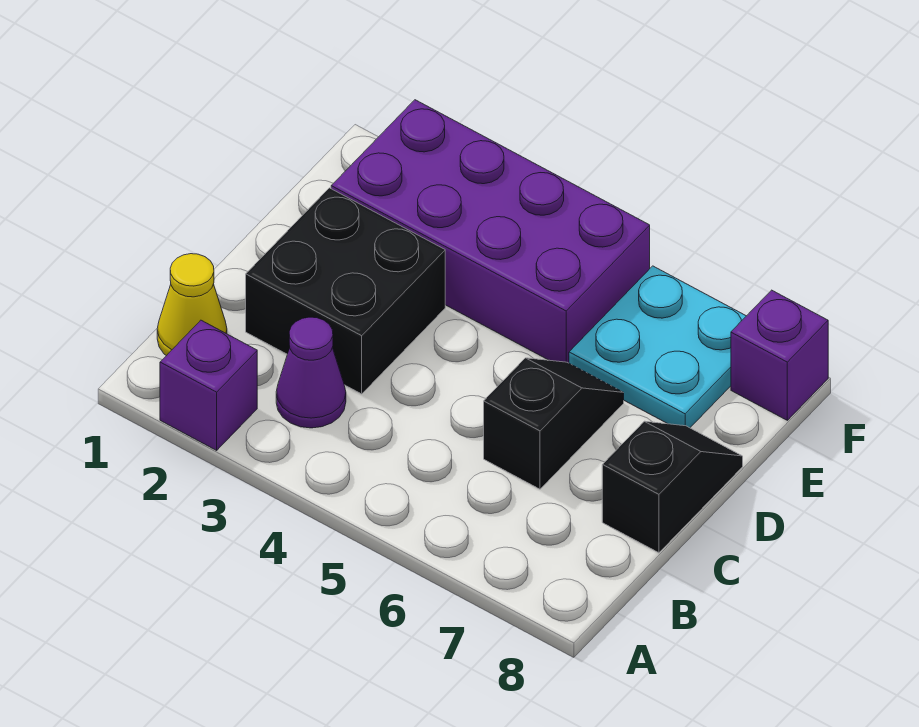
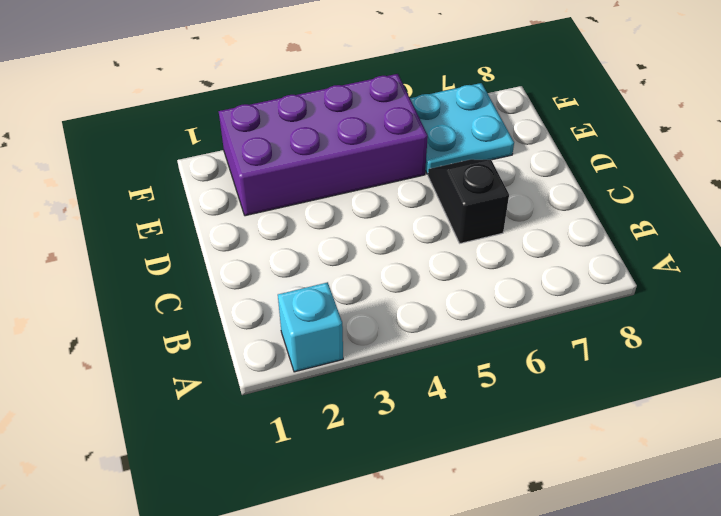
cyan brick A2 level 1 -> purple brick A2 level 1
none -> yellow cone B1 level 1
none -> purple cone B3 level 1

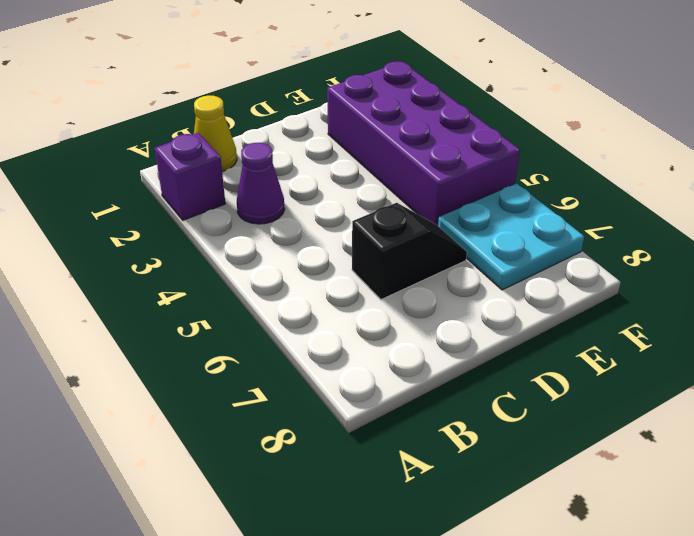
none -> black brick C2:D3 level 1
none -> black slope C8:D8 level 1 top C

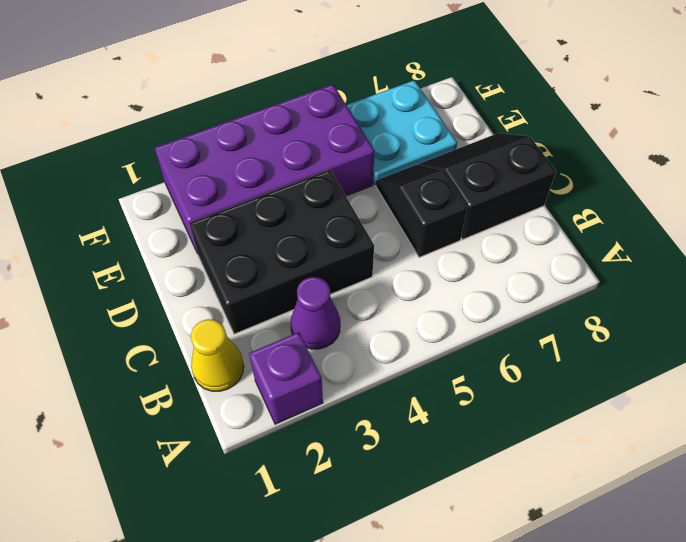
black brick C2:D4 level 1 -> black brick C2:D3 level 1
black slope C7:D8 level 1 top C -> black slope C8:D8 level 1 top C
none -> purple brick F8 level 1

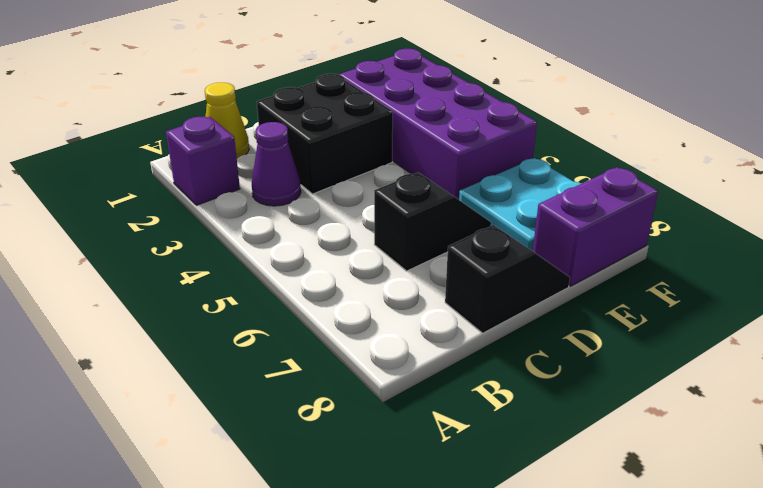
purple brick E8:F8 level 1 -> purple brick F8 level 1

